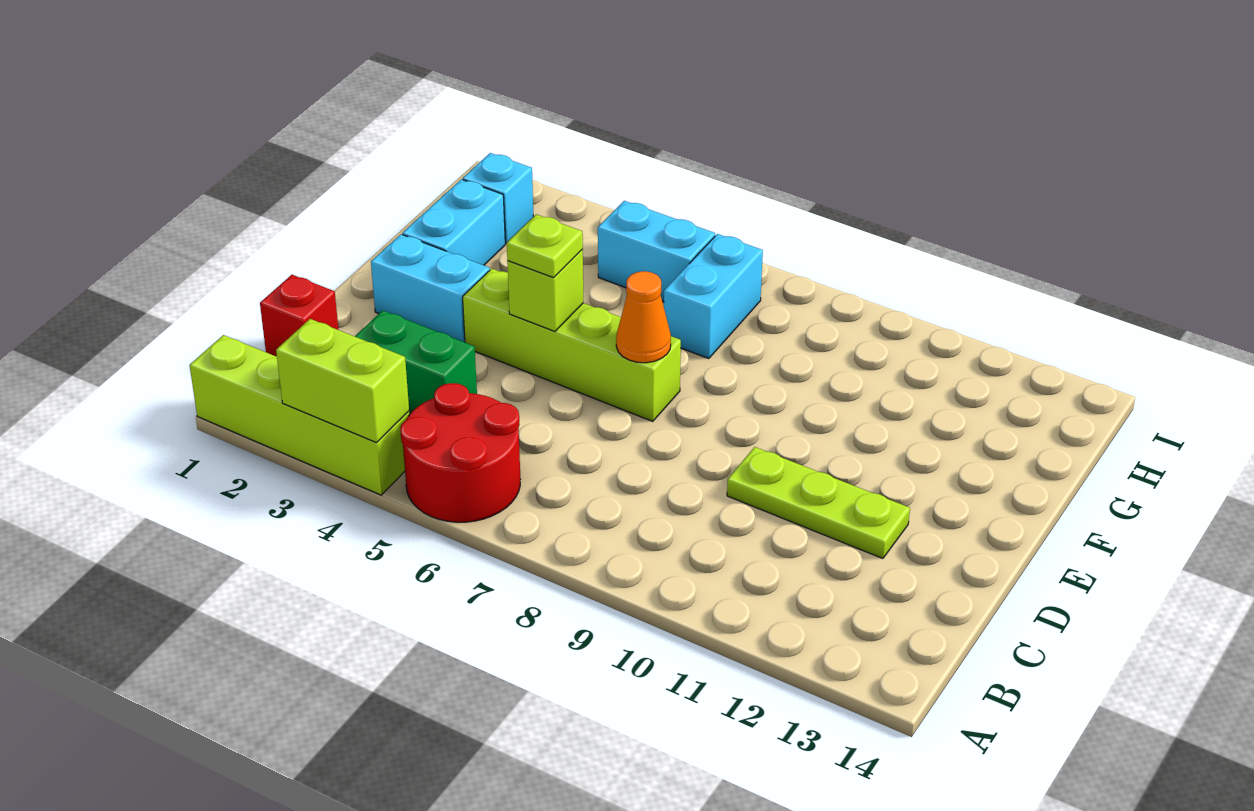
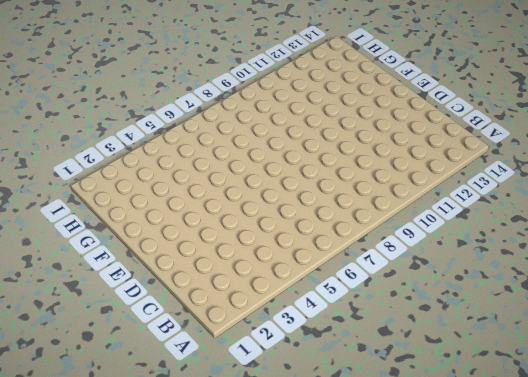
none -> lime brick A1:A4 level 1
none -> red round brick A5:B6 level 1
none -> red brick C1 level 1

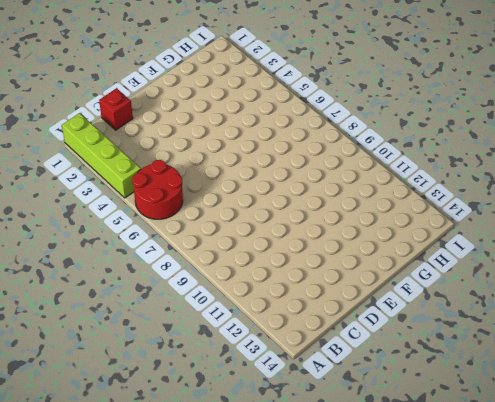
none -> green brick C3:C4 level 1
none -> lime plate D10:D12 level 1
none -> cyan brick E2:E3 level 1

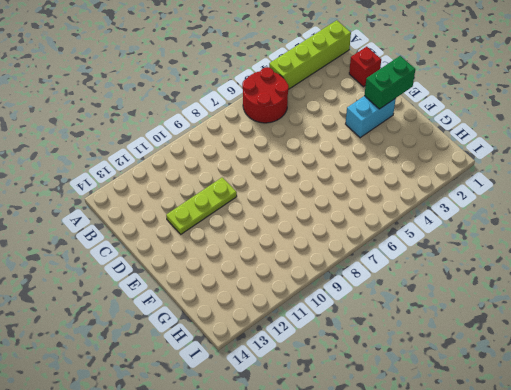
green brick E1:E2 level 2 -> green brick C3:C4 level 1
none -> lime brick E4:E7 level 1
none -> cyan brick F2:G2 level 1
none -> cyan brick G7:H7 level 1

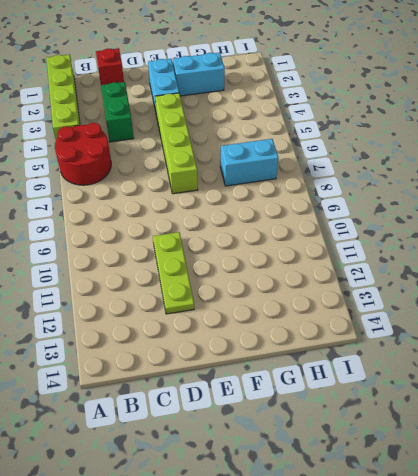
none -> cyan brick H2 level 1
none -> cyan brick H5:H6 level 1
none -> lime brick A3:A4 level 2

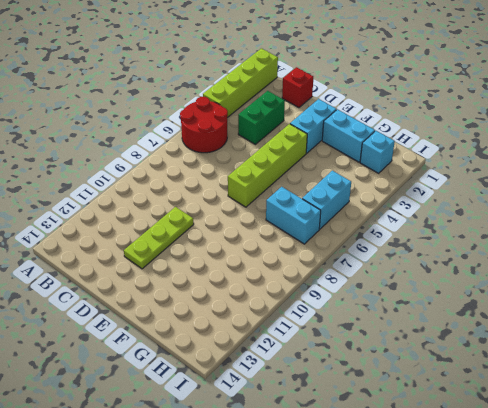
none -> lime brick A3:A4 level 2
none -> lime brick E5 level 2
none -> orange cone E7 level 2

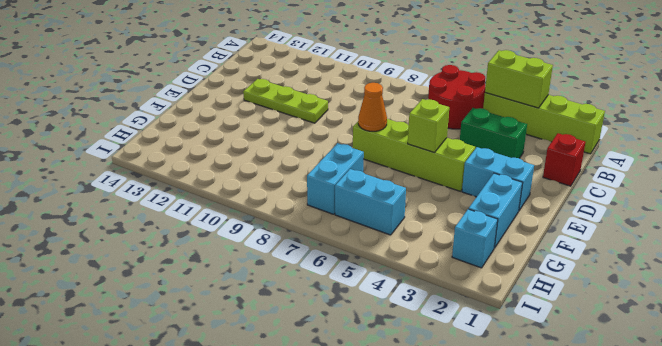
none -> lime plate E5 level 3

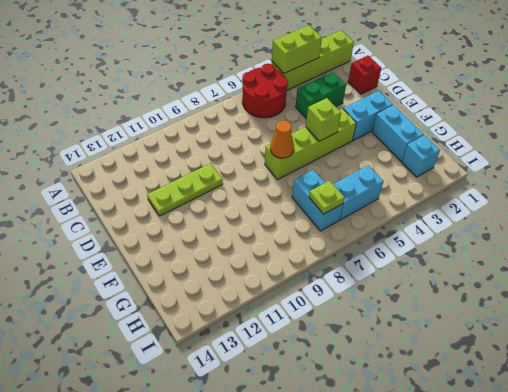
lime plate H7 level 2 -> lime plate E5 level 3

